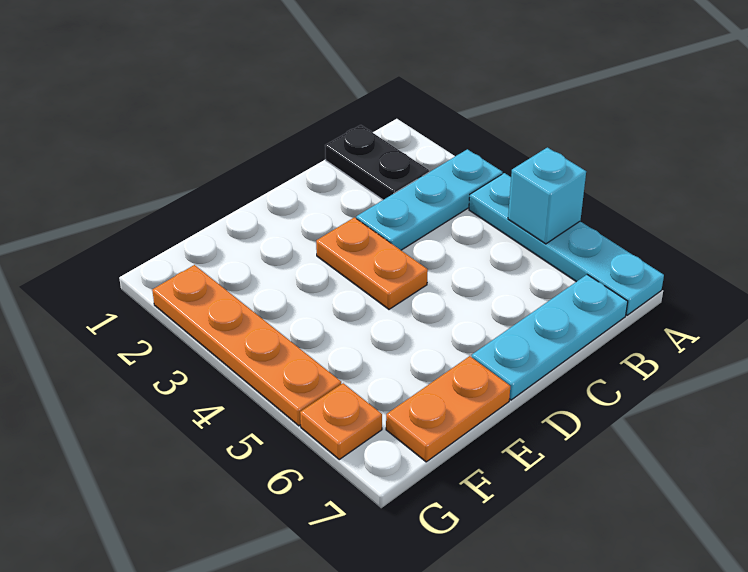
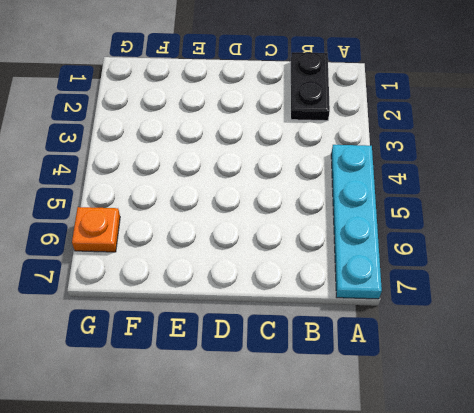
none -> cyan plate A3:C3 level 1
none -> cyan plate B7:D7 level 1

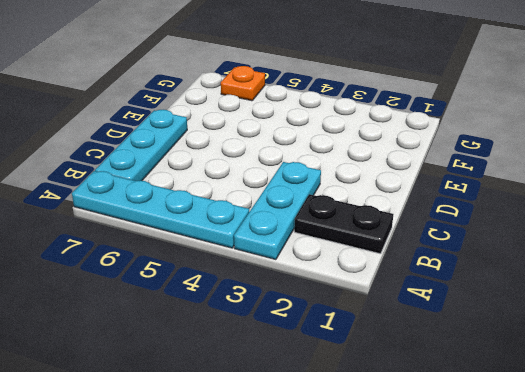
none -> orange plate D3:D4 level 1
none -> orange plate E7:F7 level 1

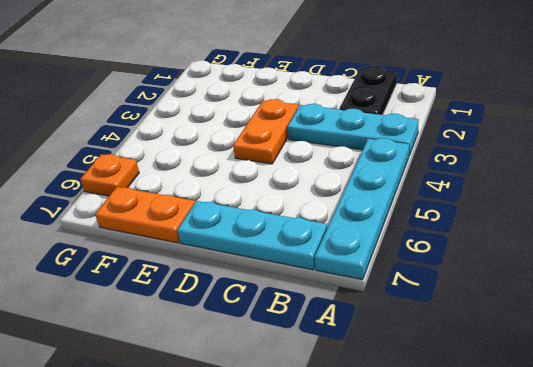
none -> orange plate G2:G5 level 1
none -> cyan brick A5 level 2

